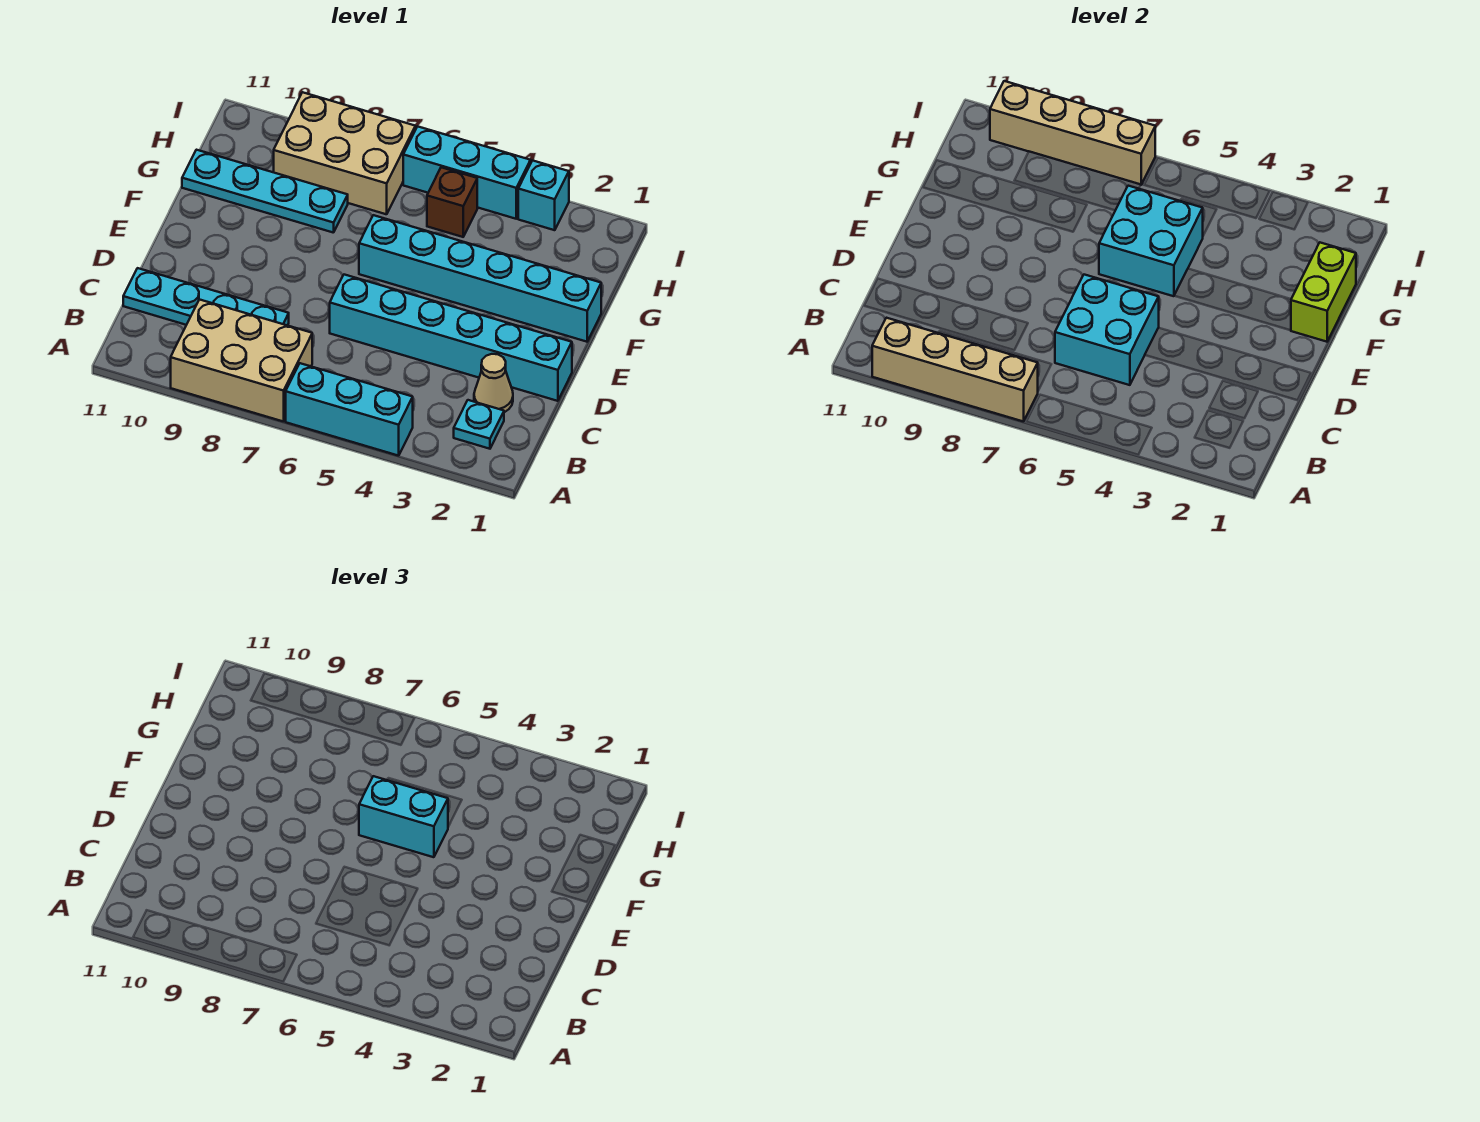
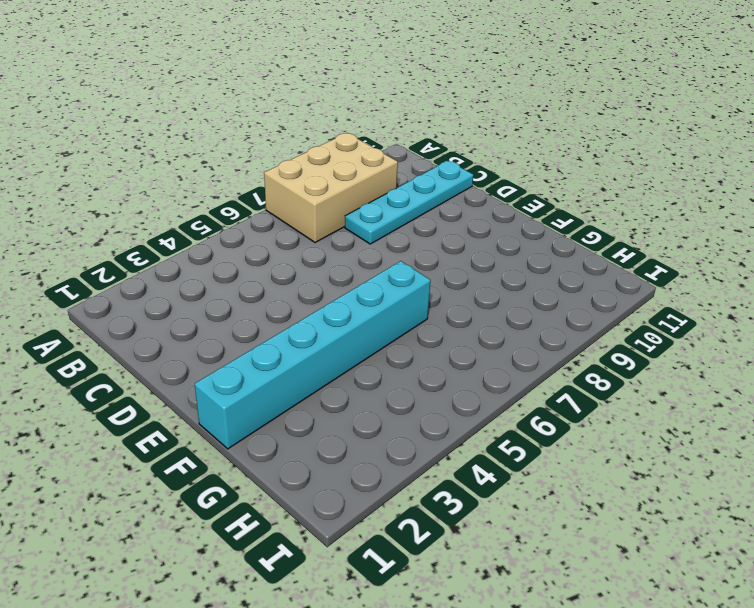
none -> cyan brick A4:A6 level 1
none -> cyan plate B2 level 1
none -> tan cone C2 level 1

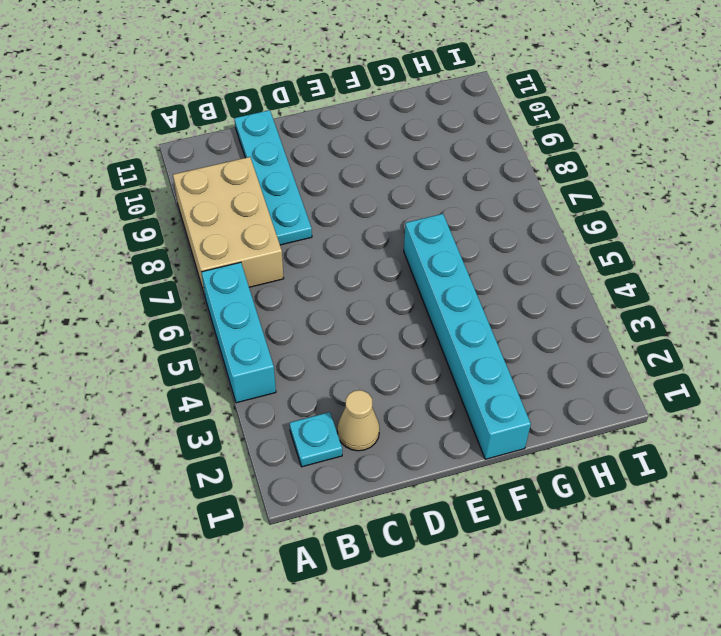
none -> cyan brick D1:D6 level 1
none -> cyan plate G8:G11 level 1
none -> brown brick H5 level 1

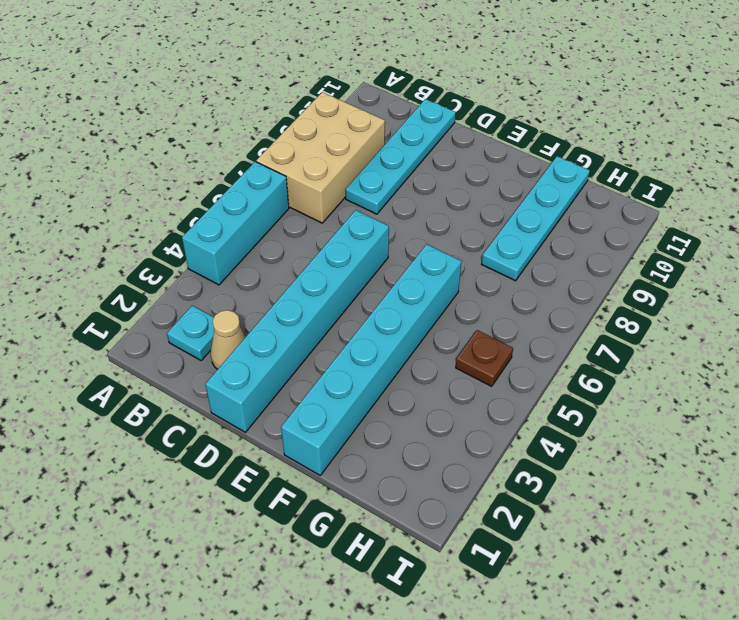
brown plate H5 level 1 -> brown brick H5 level 1
none -> tan brick H7:I9 level 1
none -> cyan brick I3 level 1
none -> cyan brick I4:I6 level 1

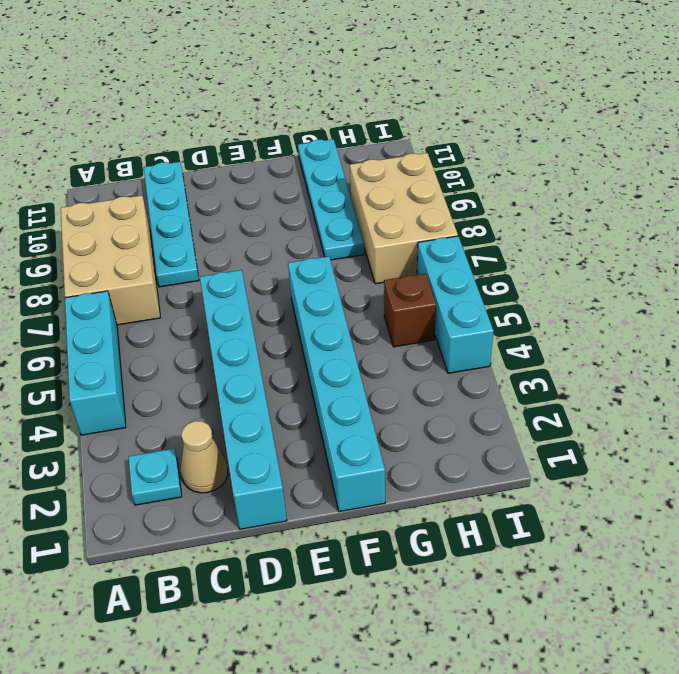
none -> cyan brick I3 level 1
none -> tan brick A7:A10 level 2
none -> cyan brick C5:D6 level 2

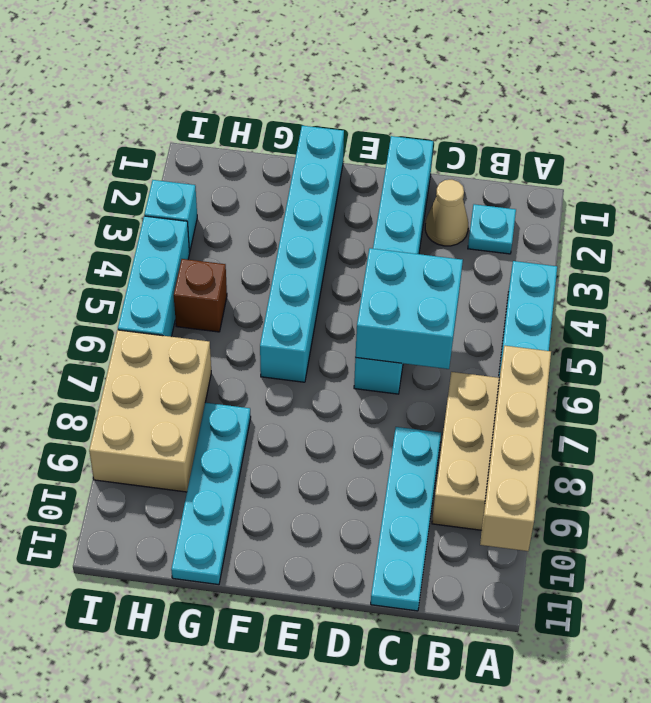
none -> lime brick F1:G1 level 2
none -> cyan brick F5:G6 level 2
none -> tan brick I7:I10 level 2

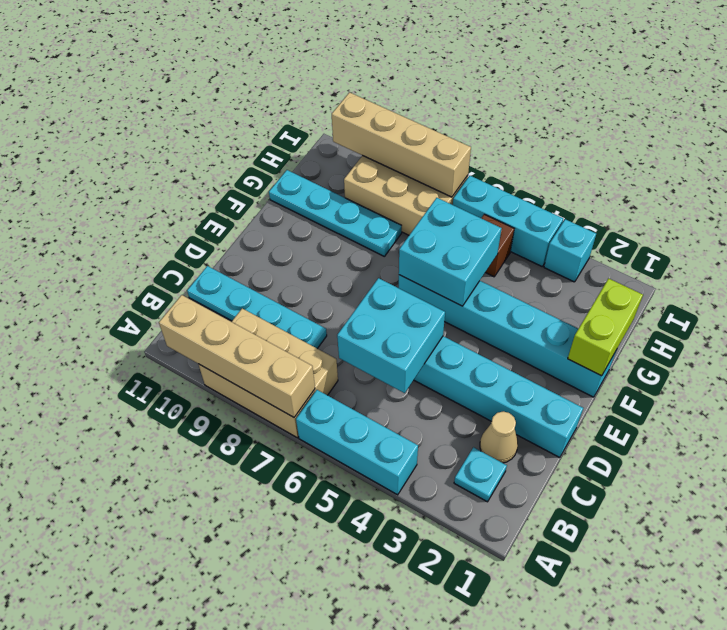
none -> cyan brick F5:F6 level 3

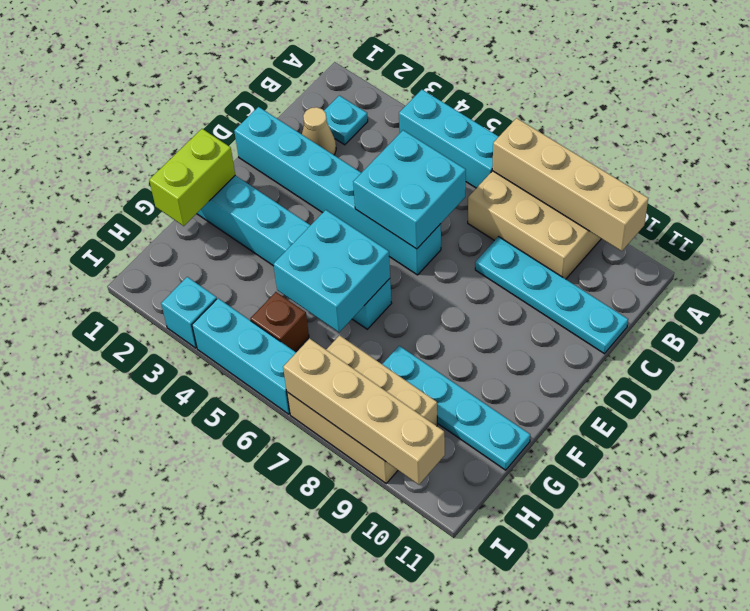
none -> cyan brick F5:F6 level 3

